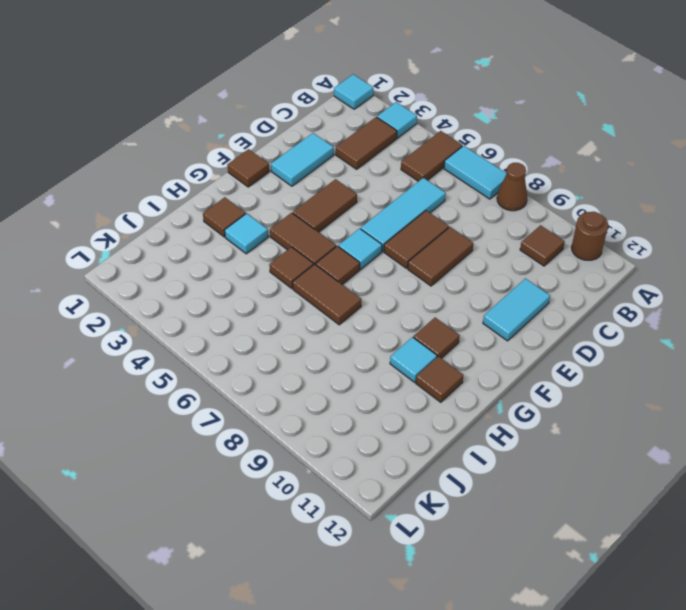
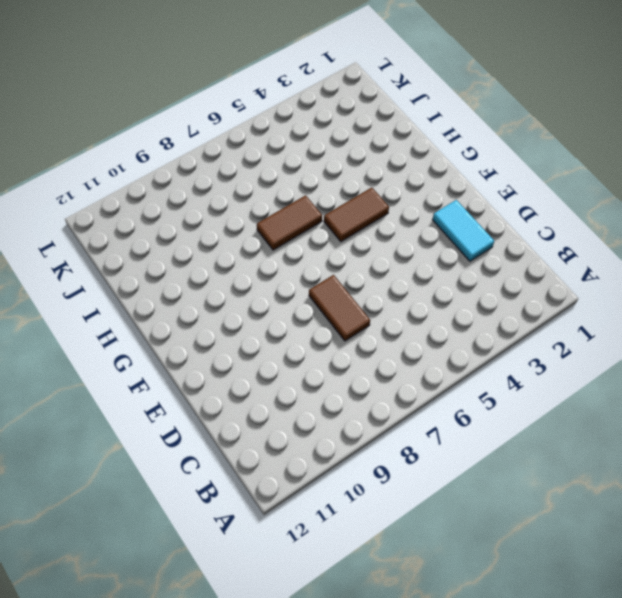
none -> cyan tile A1 level 1
none -> cyan tile A3 level 1
none -> brown tile A5:B5 level 1

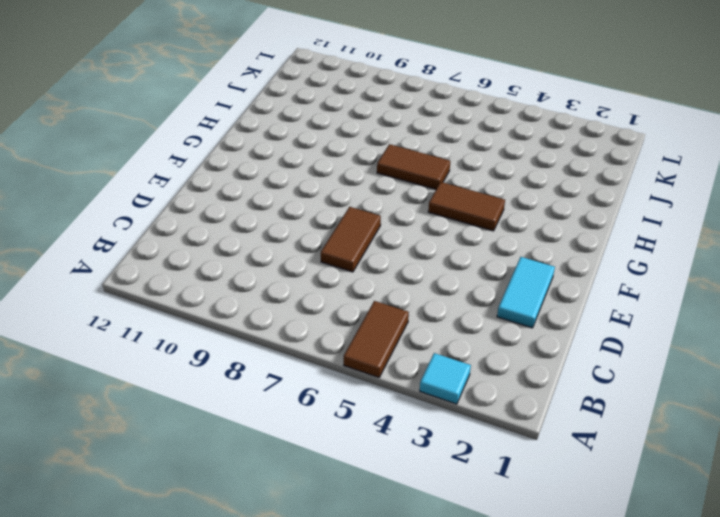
none -> cyan tile A1 level 1
none -> cyan tile A6:A7 level 1
none -> brown cone A8 level 1

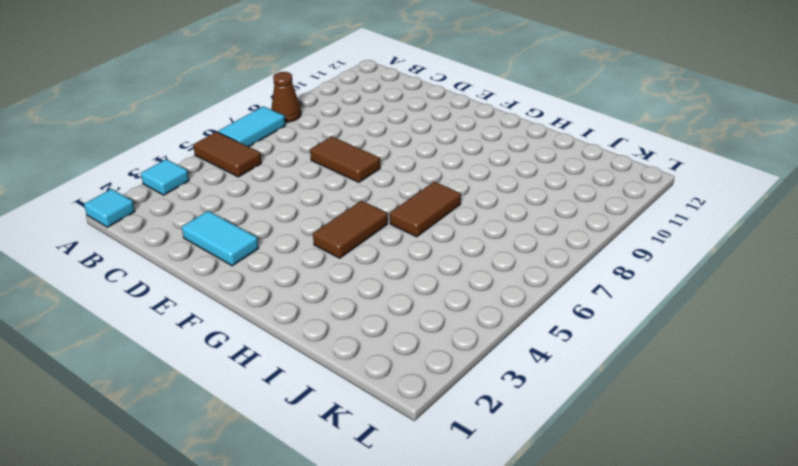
none -> brown round brick A11 level 1
none -> brown tile B3:C3 level 1
none -> brown tile B10 level 1

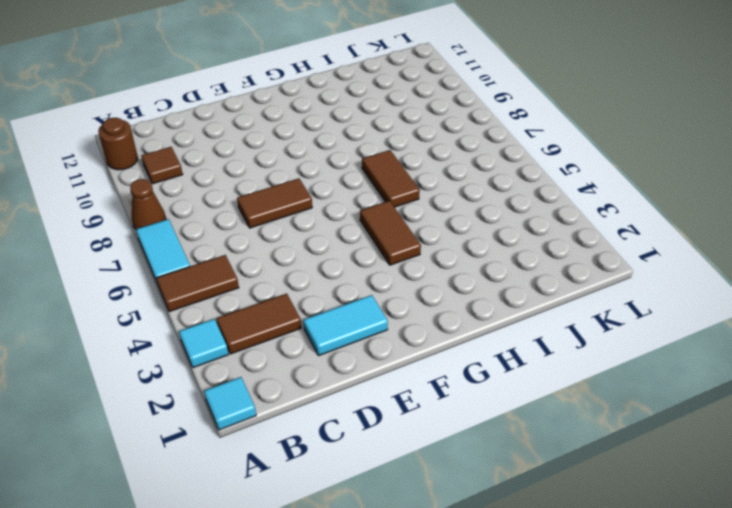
none -> cyan tile C6:E6 level 1
none -> brown tile D8:E8 level 1
none -> cyan tile D11:E11 level 1

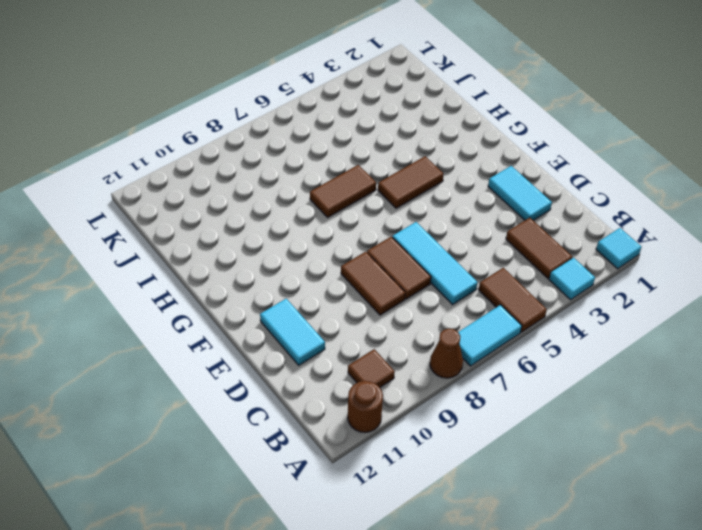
none -> brown tile E4:F4 level 1
none -> brown tile F1 level 1
none -> cyan tile F6 level 1

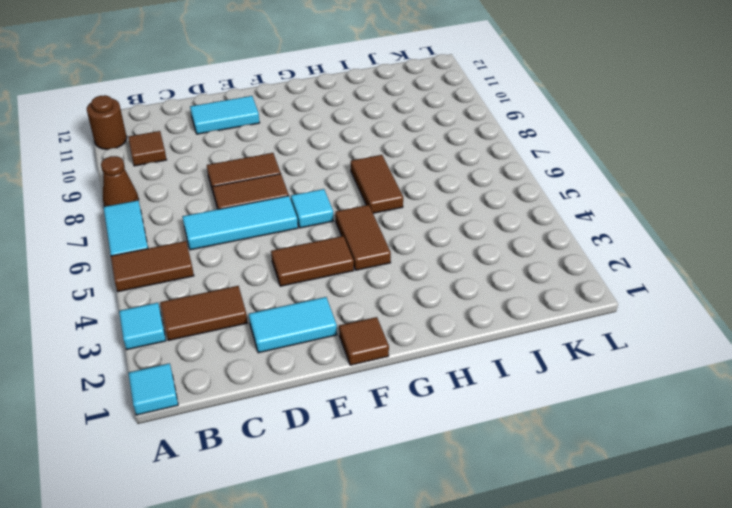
none -> brown tile G6 level 1
none -> brown tile G10 level 1
none -> brown tile H2 level 1

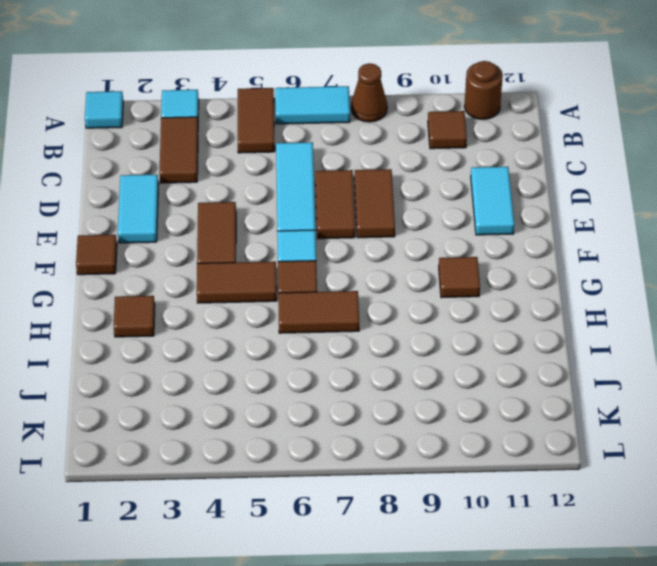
none -> cyan tile H3 level 1
none -> brown tile H5 level 1
none -> cyan tile H10 level 1

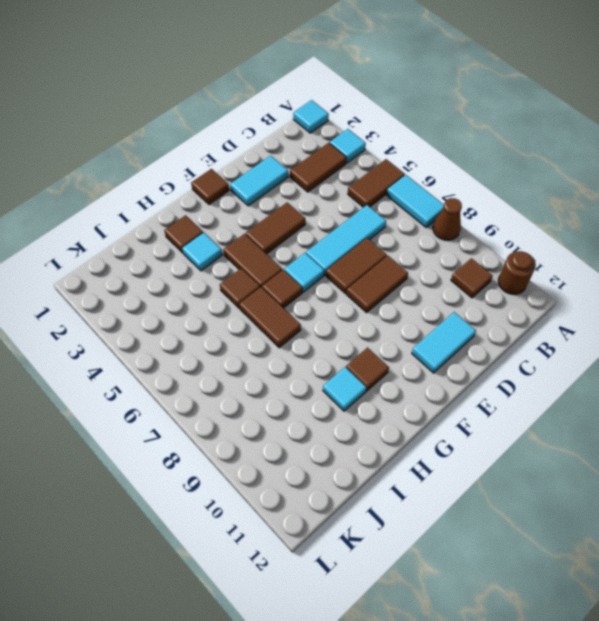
none -> brown tile H11 level 1

